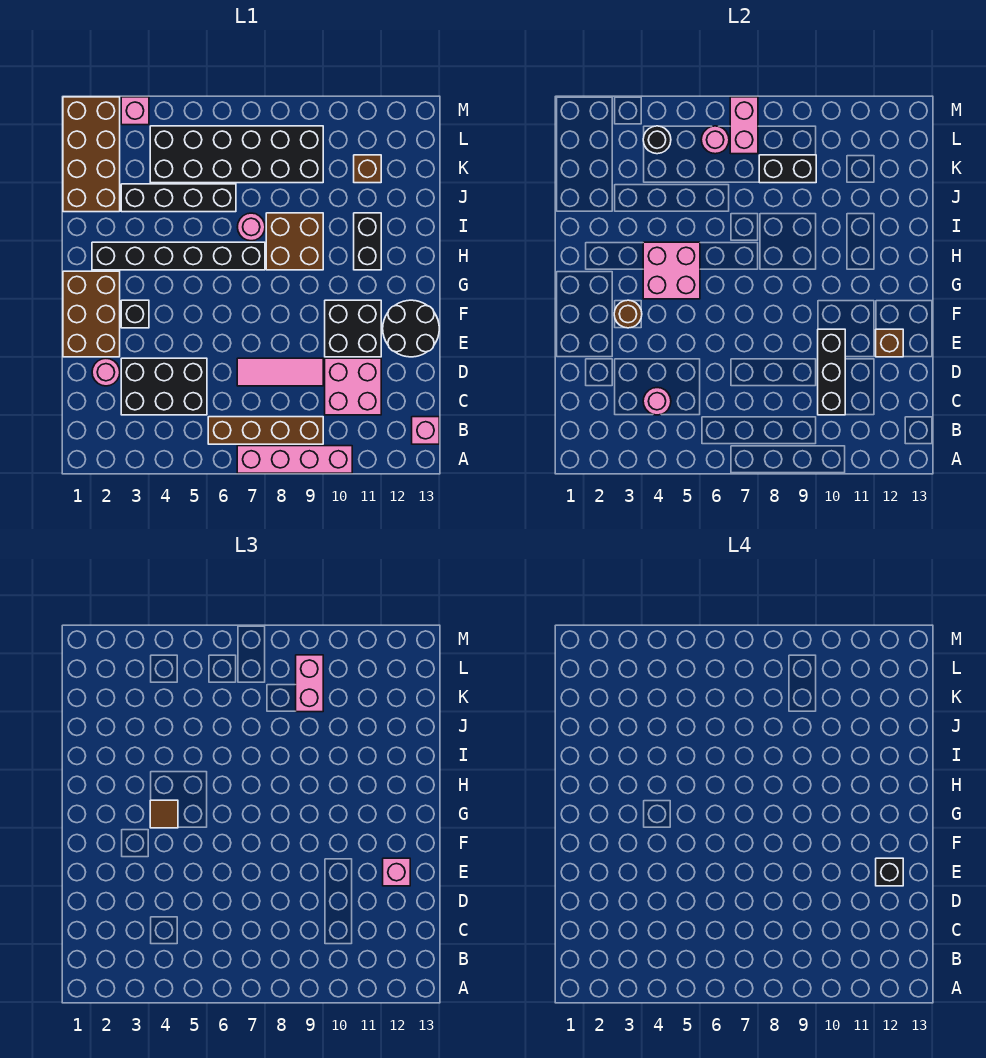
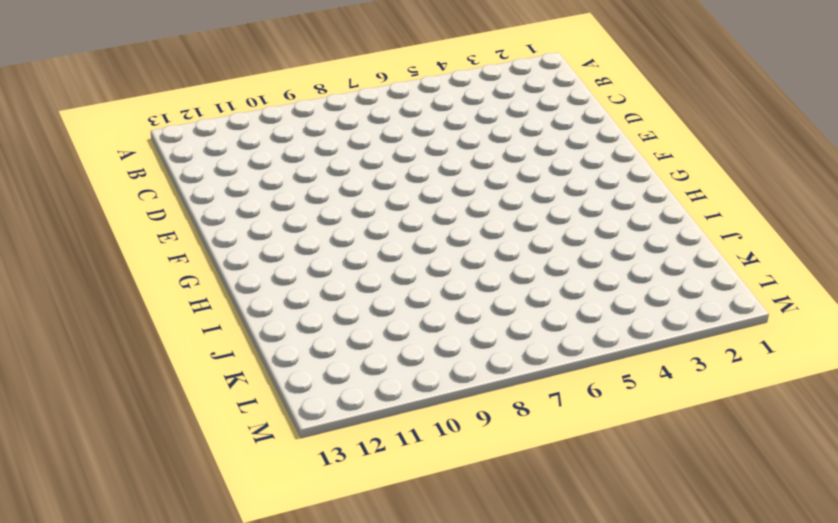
none -> pink brick A7:A10 level 1
none -> brown brick B6:B9 level 1
none -> pink brick B13 level 1
none -> black brick C3:D5 level 1

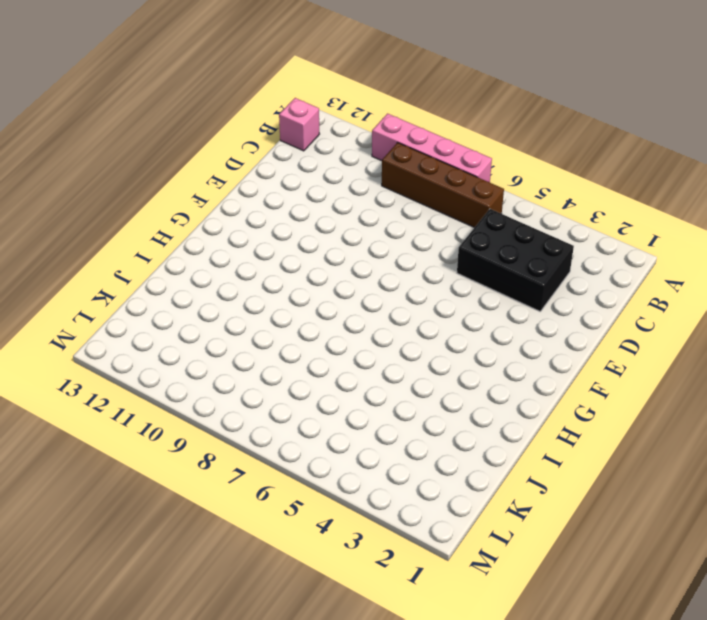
none -> pink brick C10:D11 level 1
none -> pink round brick D2 level 1
none -> pink tile D7:D9 level 1
none -> brown brick E1:G2 level 1

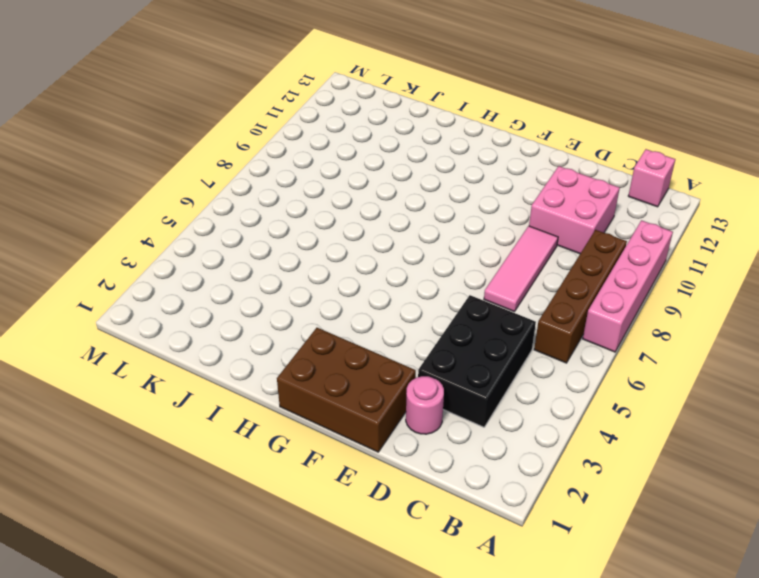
none -> black brick E10:F11 level 1
none -> black round brick E12:F13 level 1
none -> black brick F3 level 1
none -> black brick H2:H7 level 1

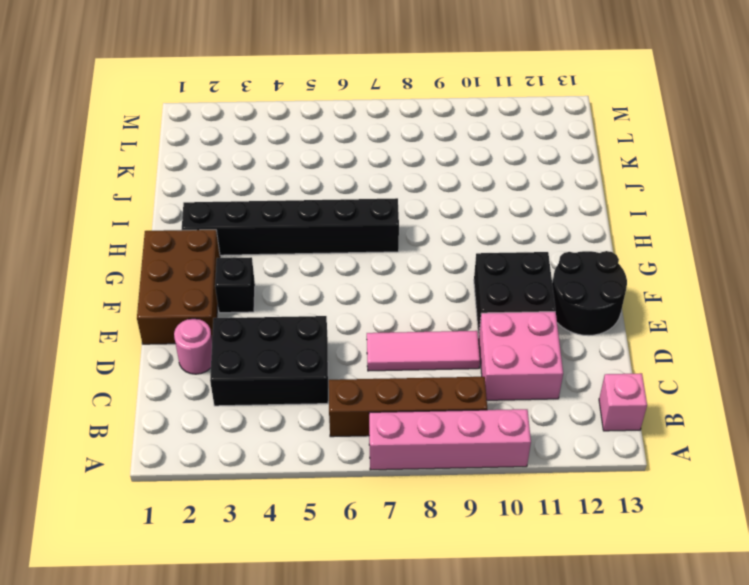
none -> brown brick H8:I9 level 1
none -> black brick H11:I11 level 1
none -> pink round brick I7 level 1
none -> brown brick J1:M2 level 1

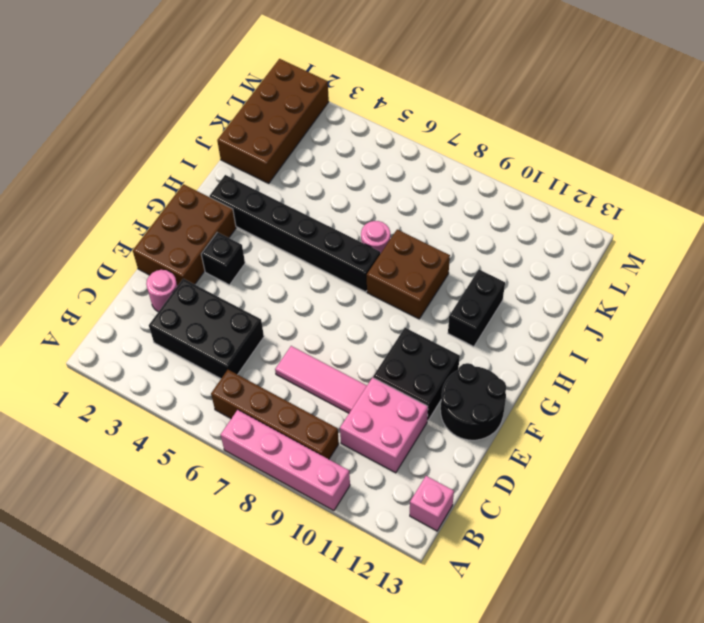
none -> black brick J3:J6 level 1
none -> black brick K4:L9 level 1
none -> brown brick K11 level 1
none -> pink brick M3 level 1

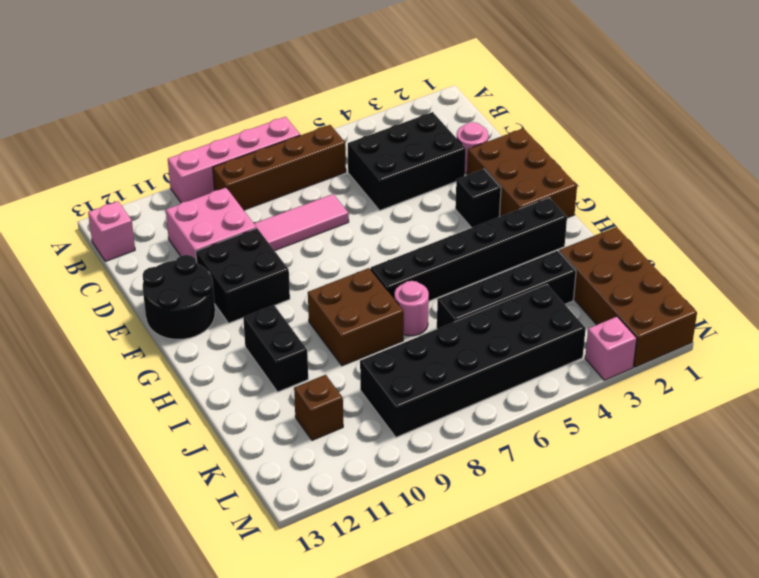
none -> pink round brick C4 level 2
none -> black brick C10:E10 level 2
none -> brown brick E12 level 2
none -> brown round brick F3 level 2

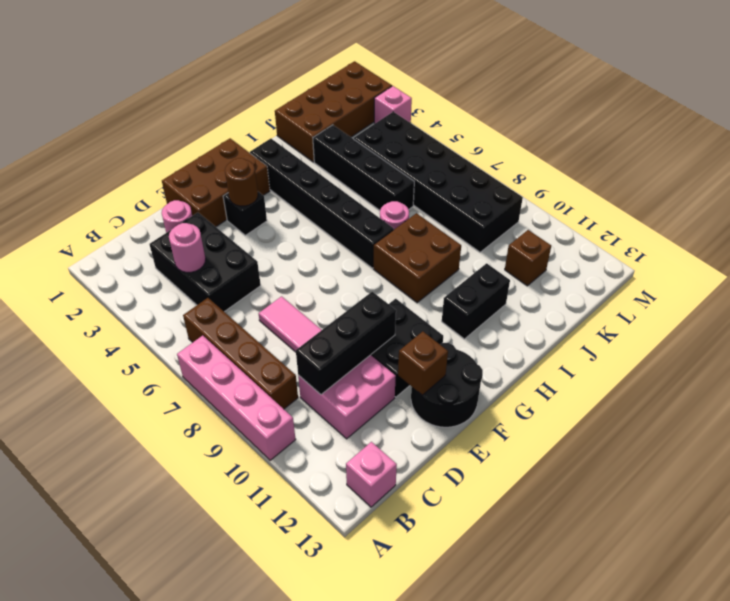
none -> pink brick G4:H5 level 2
none -> black brick K8:K9 level 2
none -> black round brick L4 level 2
none -> pink round brick L6 level 2

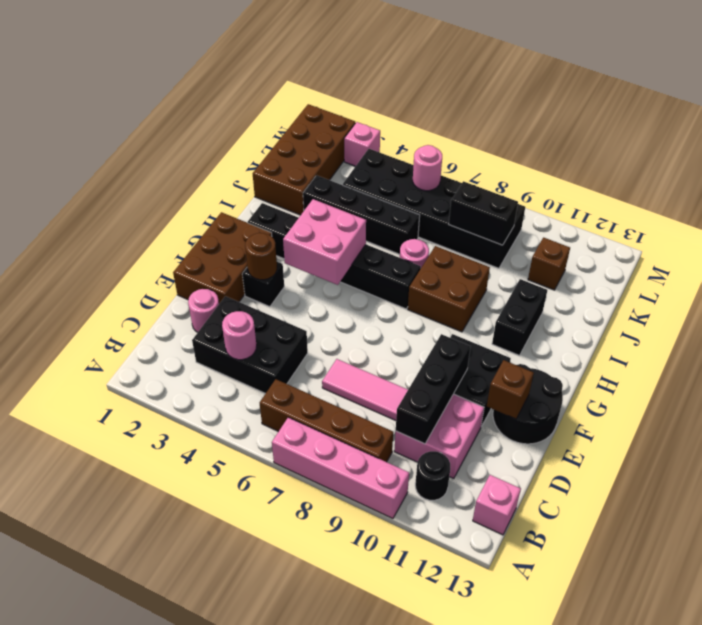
black round brick B11 level 1 -> black round brick L4 level 2
none -> pink brick L7:M7 level 2
none -> pink brick E12 level 3
none -> brown tile G4 level 3
none -> pink brick K9:L9 level 3

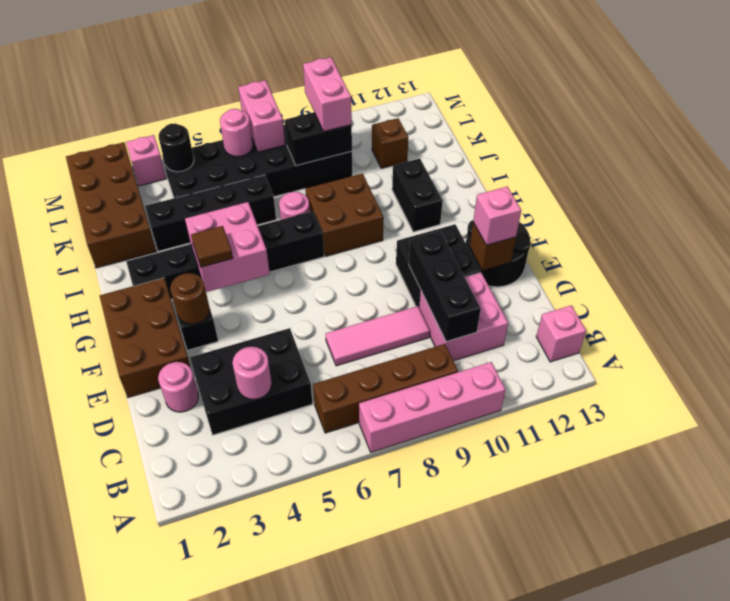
none -> black brick E12 level 4

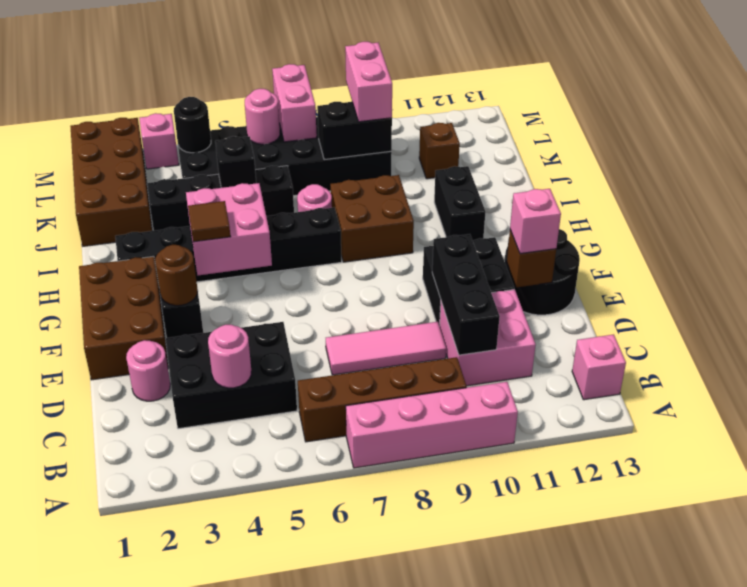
black brick J5 level 2 -> black brick E12 level 4

